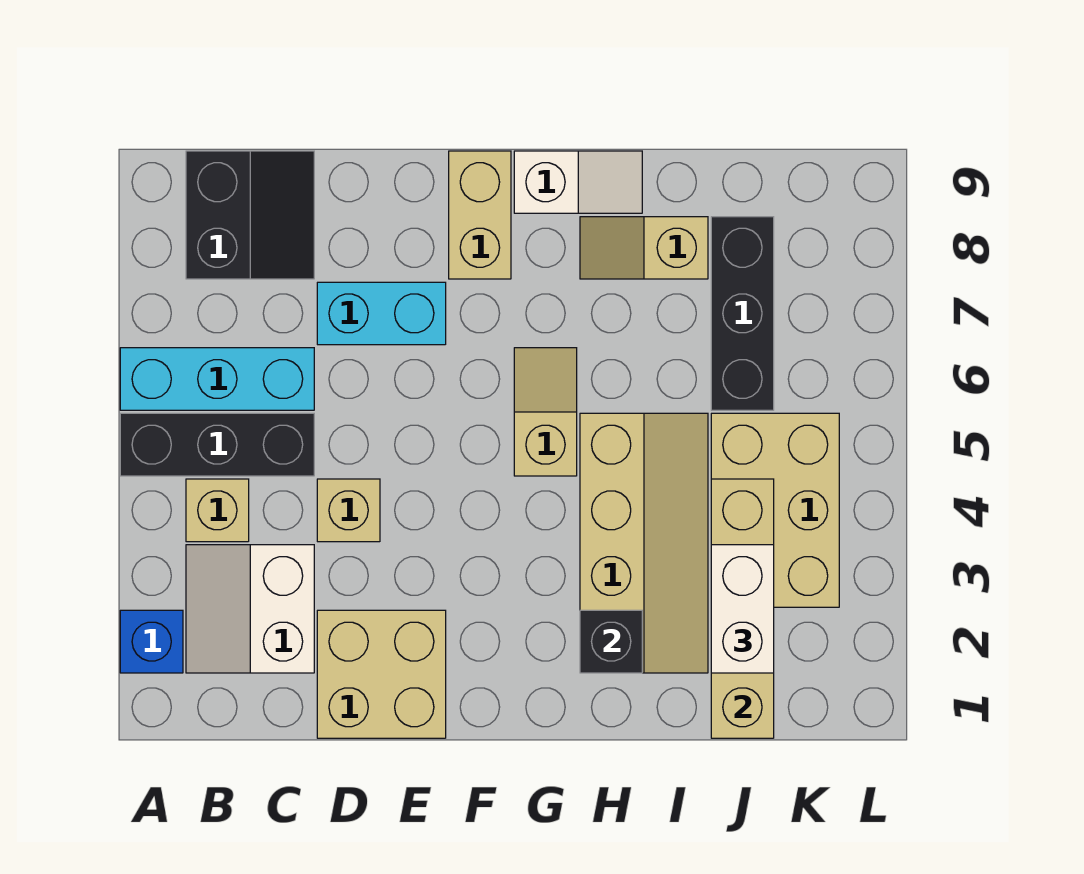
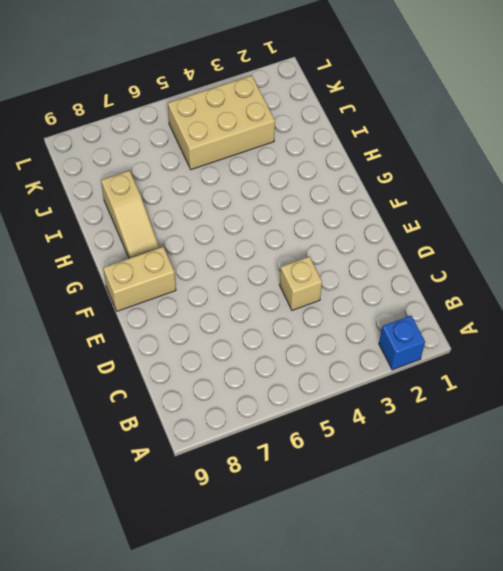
tan slope G8:I8 level 1 top I -> tan slope H8:I8 level 1 top I
none -> black brick A5:C5 level 1
none -> cyan brick A6:C6 level 1
none -> white slope B2:C3 level 1 top C

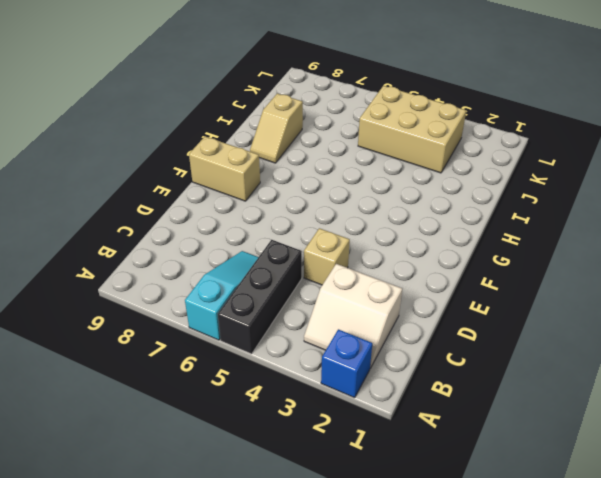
cyan slope A6:C6 level 1 top A -> cyan brick A6:C6 level 1
none -> tan brick B4 level 1
none -> black slope B8:C9 level 1 top B
none -> tan brick D1:E2 level 1

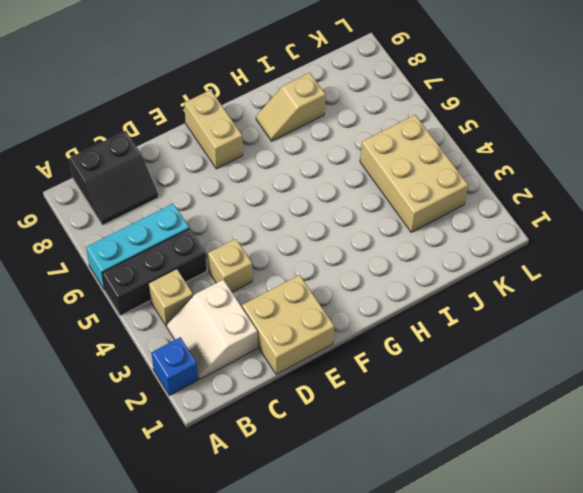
black slope B8:C9 level 1 top 9 -> black slope B8:C9 level 1 top B
none -> cyan brick D7:E7 level 1
none -> tan slope G5:G6 level 1 top 5
none -> white slope G9:H9 level 1 top G

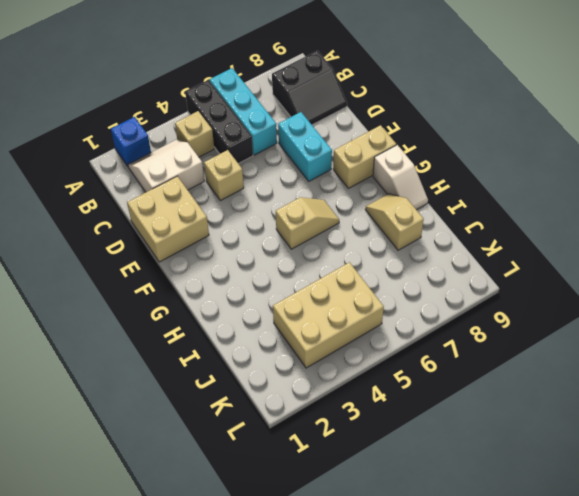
none -> tan slope H2:I5 level 1 top H
none -> black brick J6:J8 level 1
none -> black brick H2 level 2

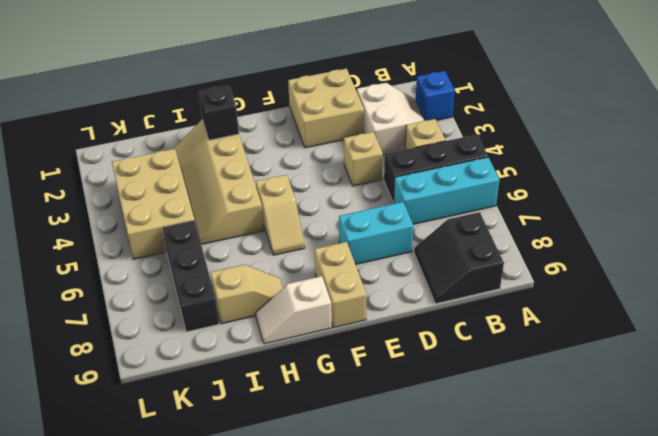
none -> tan brick J1:J4 level 2
none -> white brick J2:J3 level 3

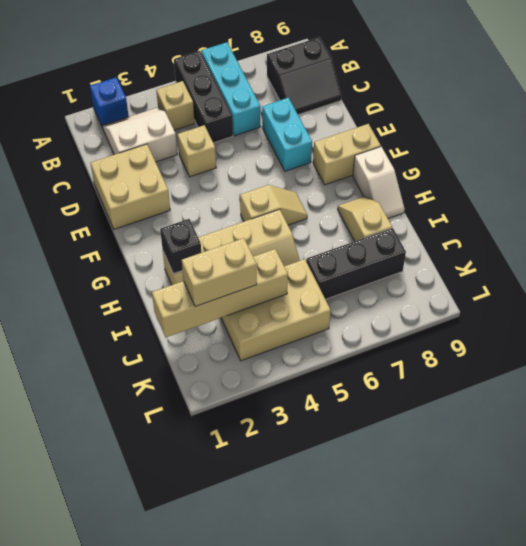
tan brick J2:J3 level 3 -> white brick J2:J3 level 3

